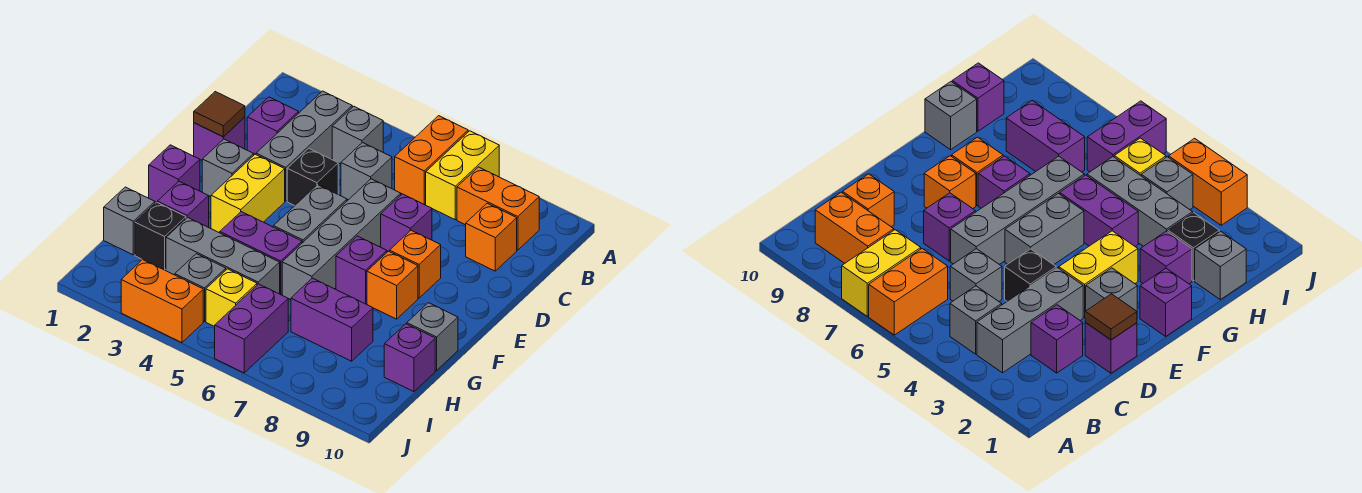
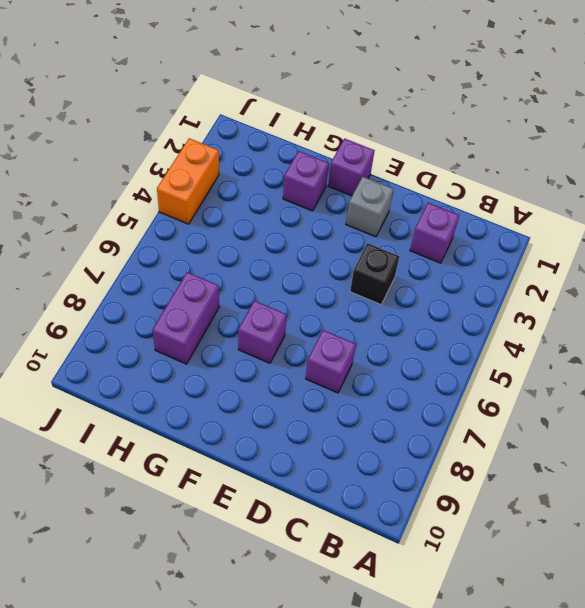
none -> orange brick A6:B6 level 1
none -> yellow brick A7:B7 level 1
none -> grey brick B3:D3 level 1
none -> grey brick B4 level 1

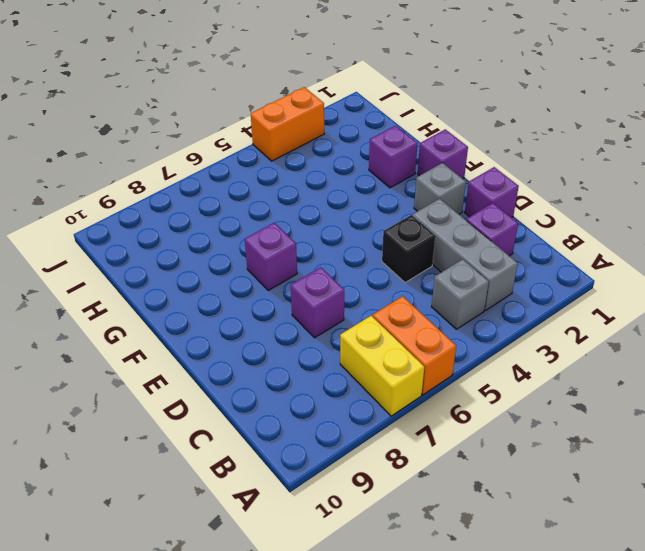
none -> orange brick B8:B9 level 1
none -> grey brick C5 level 1
none -> orange brick C9 level 1
none -> grey brick D6:G6 level 1

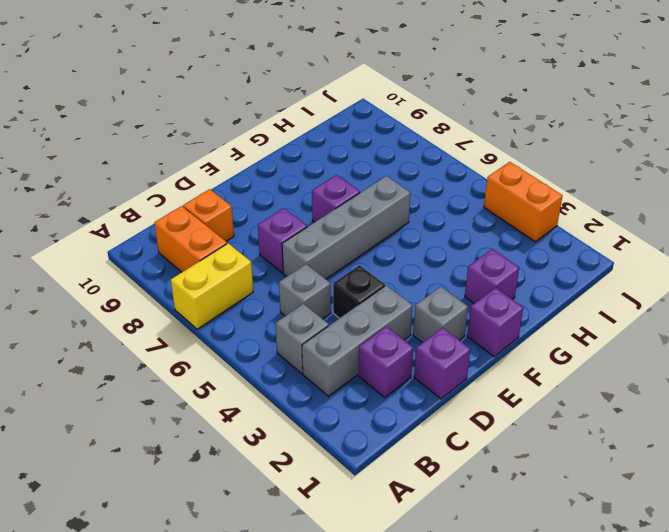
none -> orange brick A6:B6 level 1
none -> yellow brick E3:F3 level 1
none -> grey brick E5:F5 level 1
none -> orange brick E8 level 1

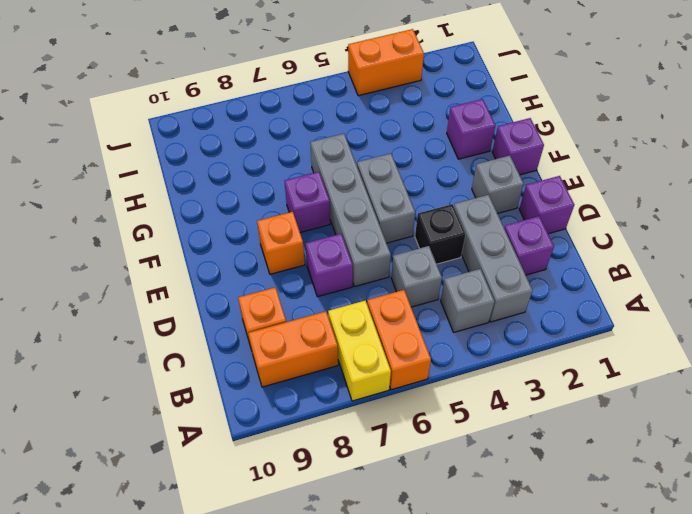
none -> yellow brick E3:F3 level 1
none -> orange brick F8 level 1
none -> purple brick G4:G5 level 1
none -> grey brick G10 level 1

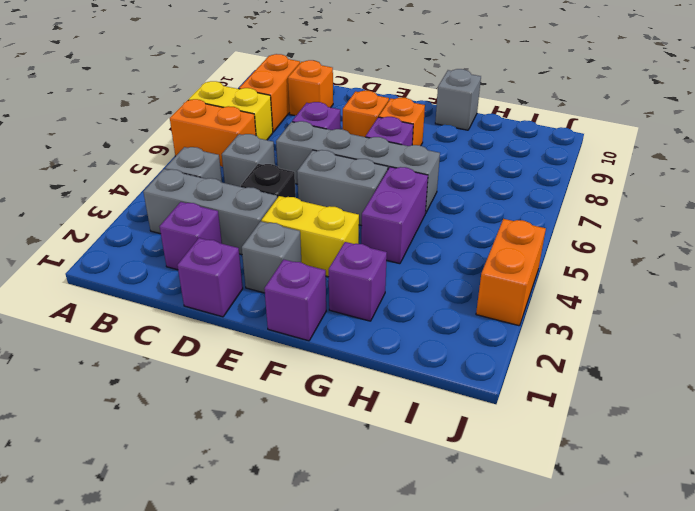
none -> grey brick H1 level 1
none -> black brick H2 level 1
none -> grey brick H3:H5 level 1
none -> purple brick H7:H8 level 1

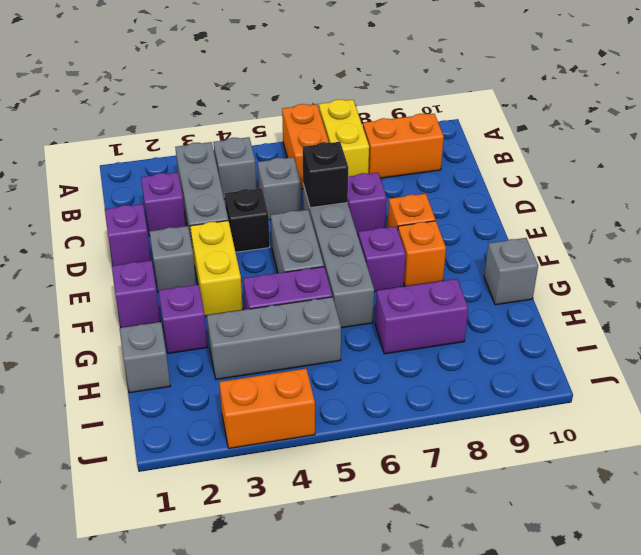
black brick D6 level 2 -> black brick H2 level 1
none -> orange brick C9 level 1
none -> purple brick H10 level 1
none -> grey brick I4 level 1
none -> yellow brick I5 level 1

